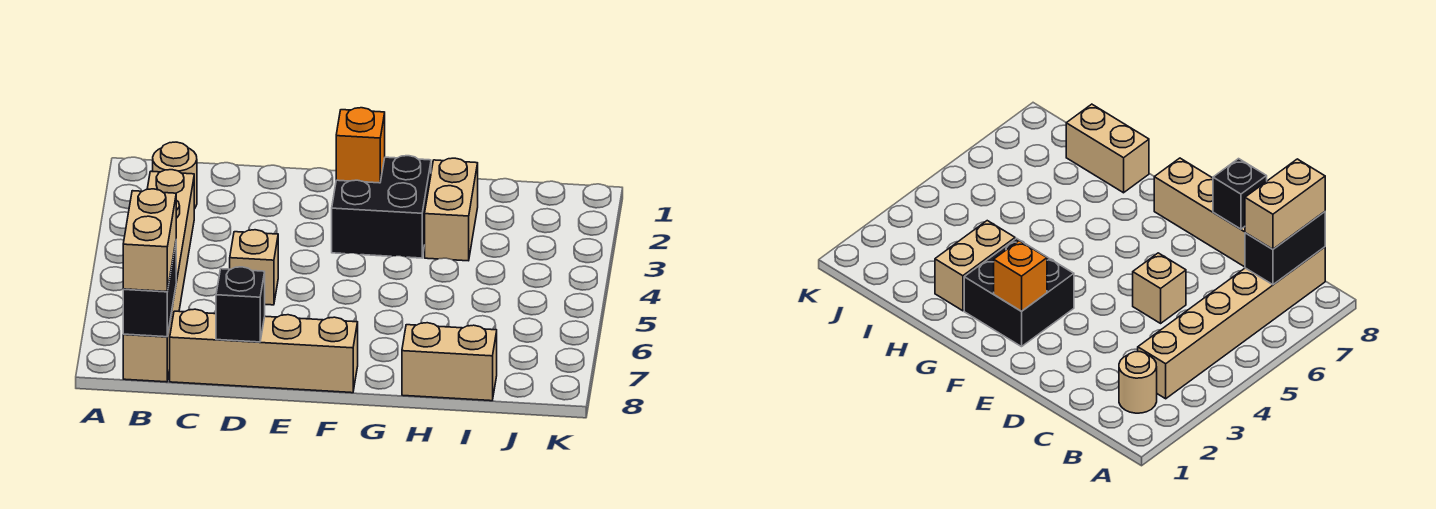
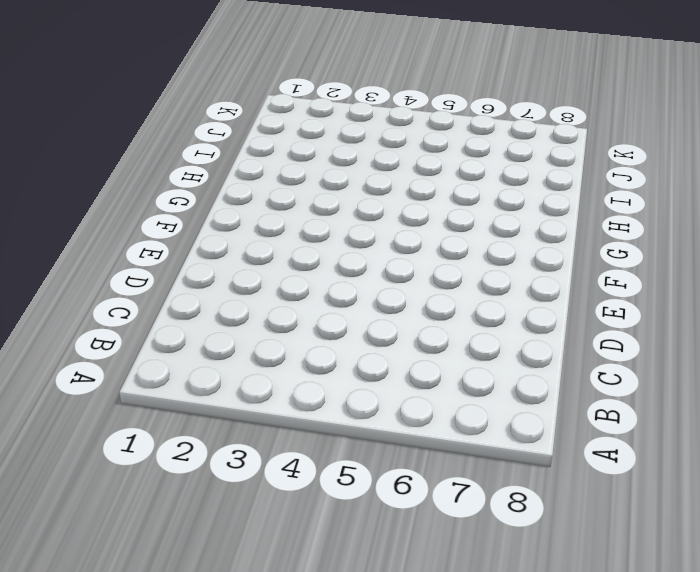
none -> tan round brick B2 level 1
none -> tan brick B3:B8 level 1

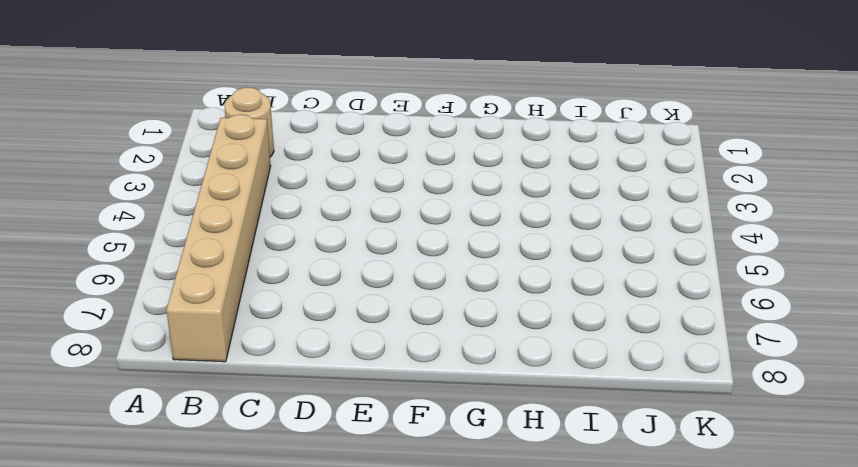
none -> tan brick C8:F8 level 1
none -> tan brick D5 level 1

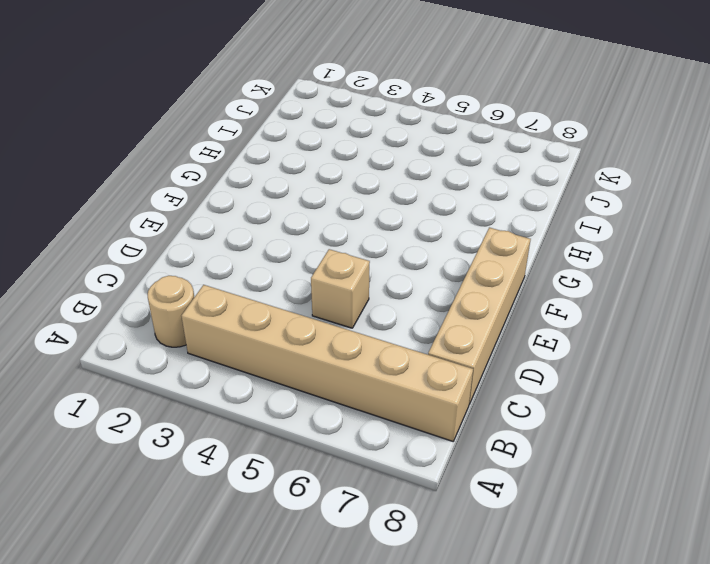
none -> black brick F2:G3 level 1
none -> tan brick H2:H3 level 1

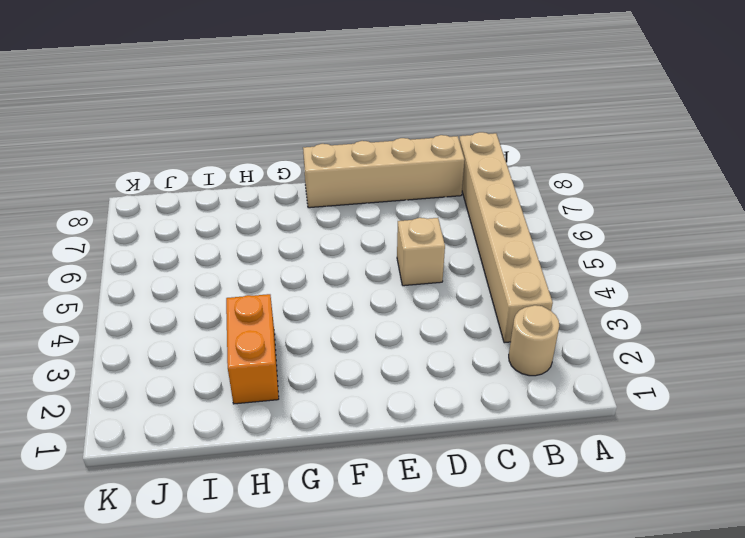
orange brick H2:H3 level 1 -> tan brick H2:H3 level 1
none -> black brick F2:G3 level 1
none -> tan brick H8:I8 level 1

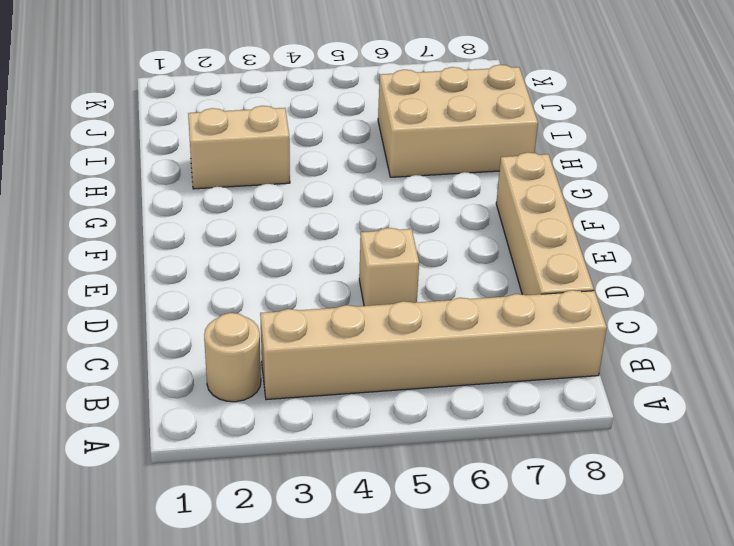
tan brick H6:I8 level 1 -> tan brick H8:I8 level 1
none -> black brick F2:G3 level 1
none -> black brick B7:B8 level 2

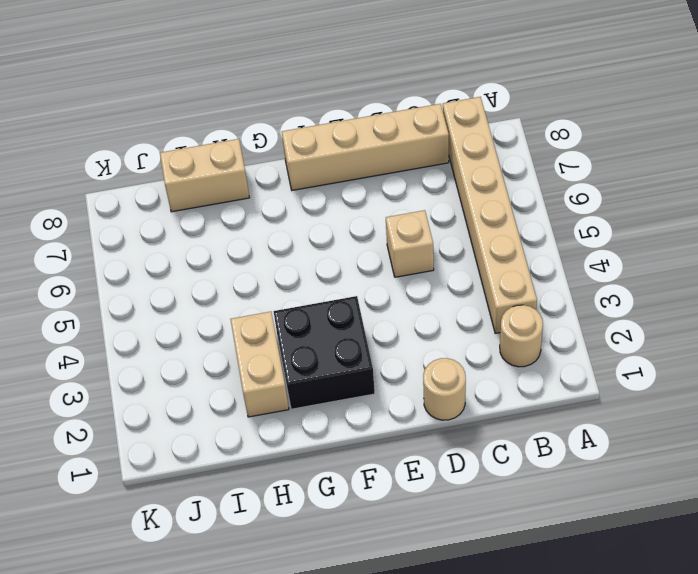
tan round brick D1 level 1 -> none
none -> black brick B7:B8 level 2
none -> black brick D8 level 2

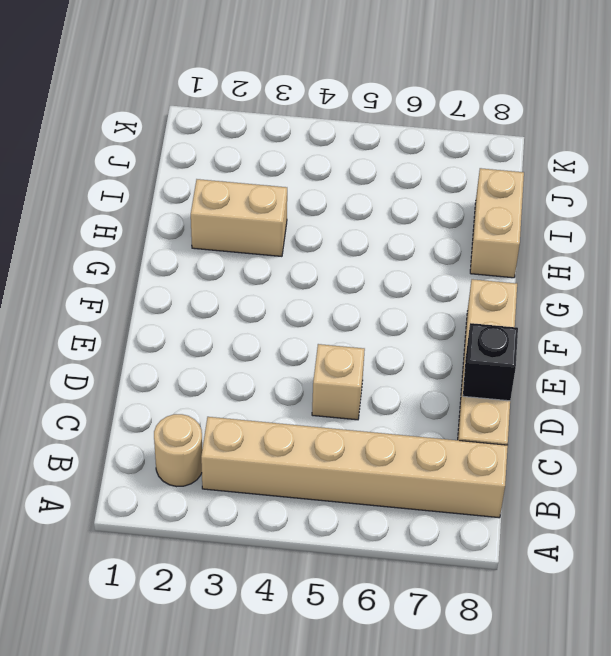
none -> black brick F2:G3 level 1
none -> black brick B7:B8 level 2

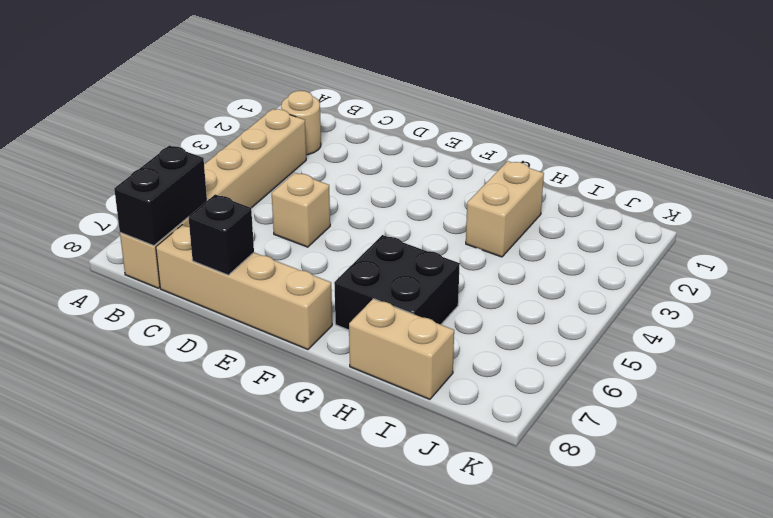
black brick G6:H7 level 1 -> black brick F2:G3 level 1
none -> orange brick F2 level 2
none -> tan brick B7:B8 level 3

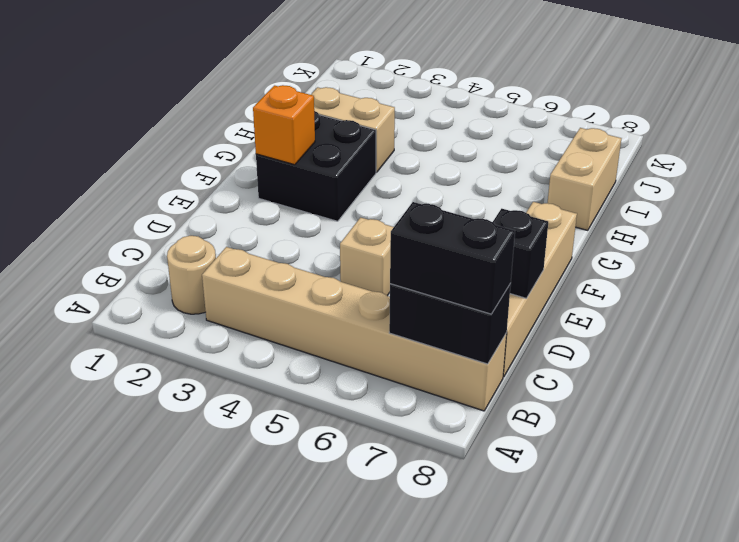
black brick B7:B8 level 3 -> tan brick B7:B8 level 3

